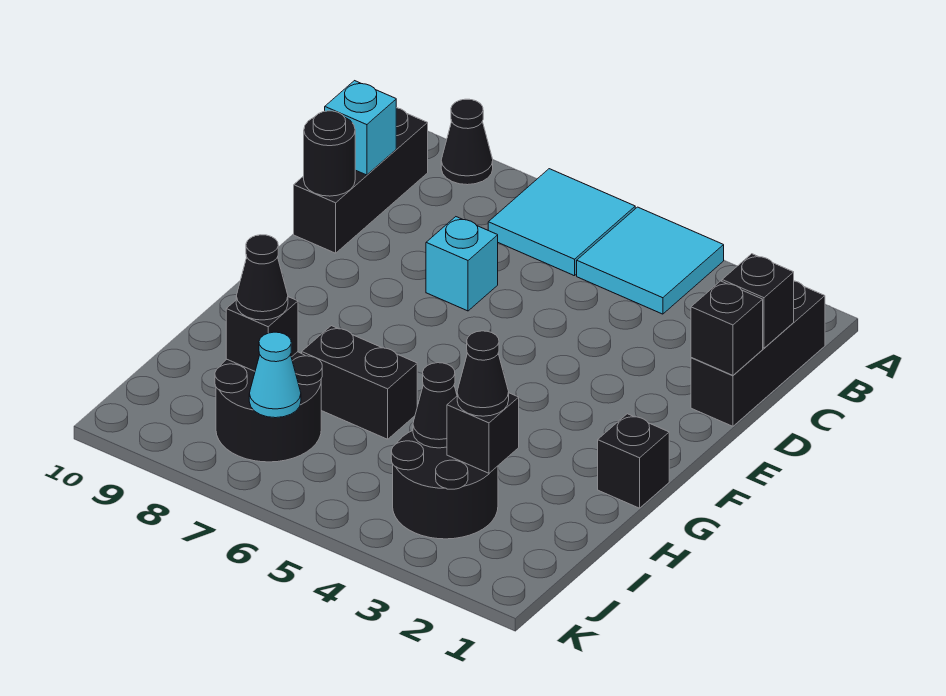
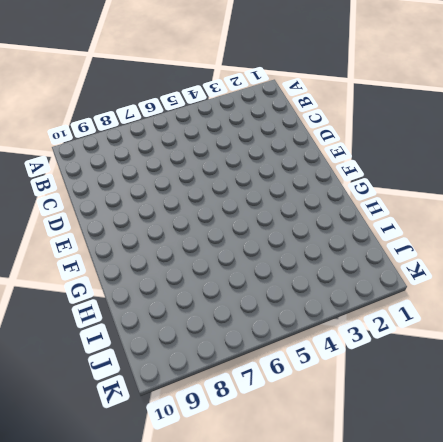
none -> cyan tile A4:B5 level 1
none -> cyan tile A6:B7 level 1
none -> black cone A9 level 1

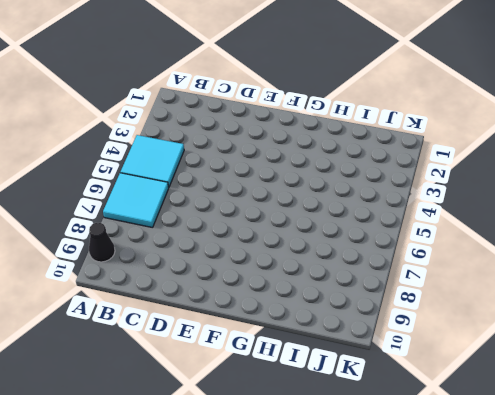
none -> black brick B1:D1 level 1
none -> black brick B10:D10 level 1
none -> cyan brick D7 level 1

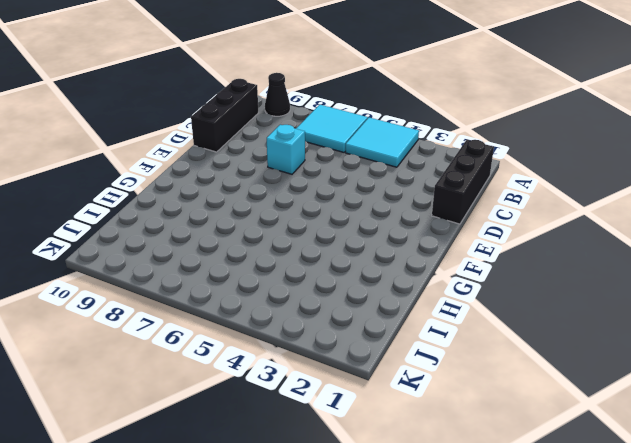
none -> black brick G1 level 1
none -> black brick H6:H7 level 1
none -> black round brick I3:J4 level 1

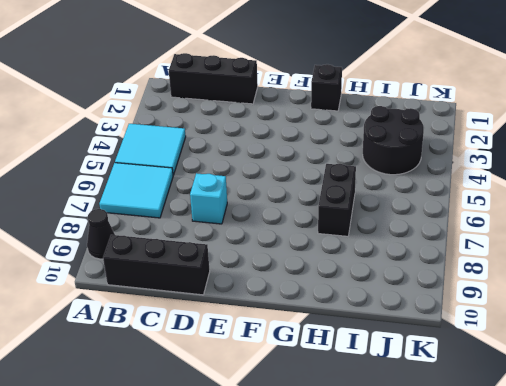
none -> black round brick I7:J8 level 1
none -> black brick C1 level 2
none -> cyan brick C10 level 2

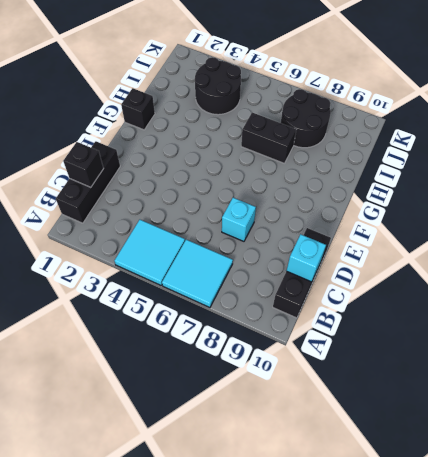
none -> black cone A9 level 1
none -> black brick D1 level 2
none -> black round brick D10 level 2

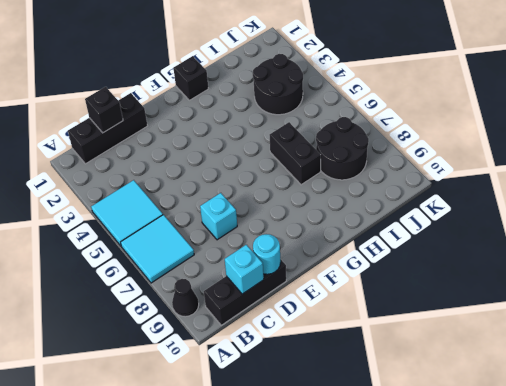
cyan round brick D10 level 2 -> black round brick D10 level 2
none -> black brick D1 level 2
none -> black brick I3 level 2
none -> black cone I4 level 2

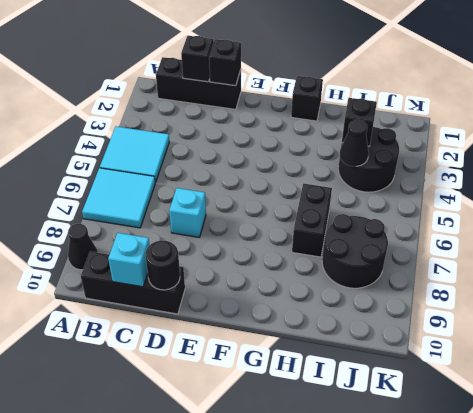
none -> black brick I8 level 2
none -> cyan cone J7 level 2
none -> black cone I3 level 3

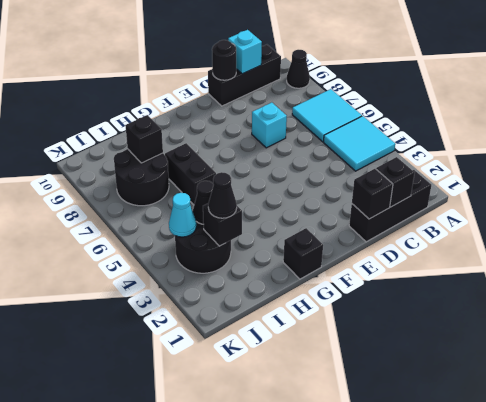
cyan cone J4 level 2 -> cyan cone J7 level 2
none -> black cone I8 level 3

